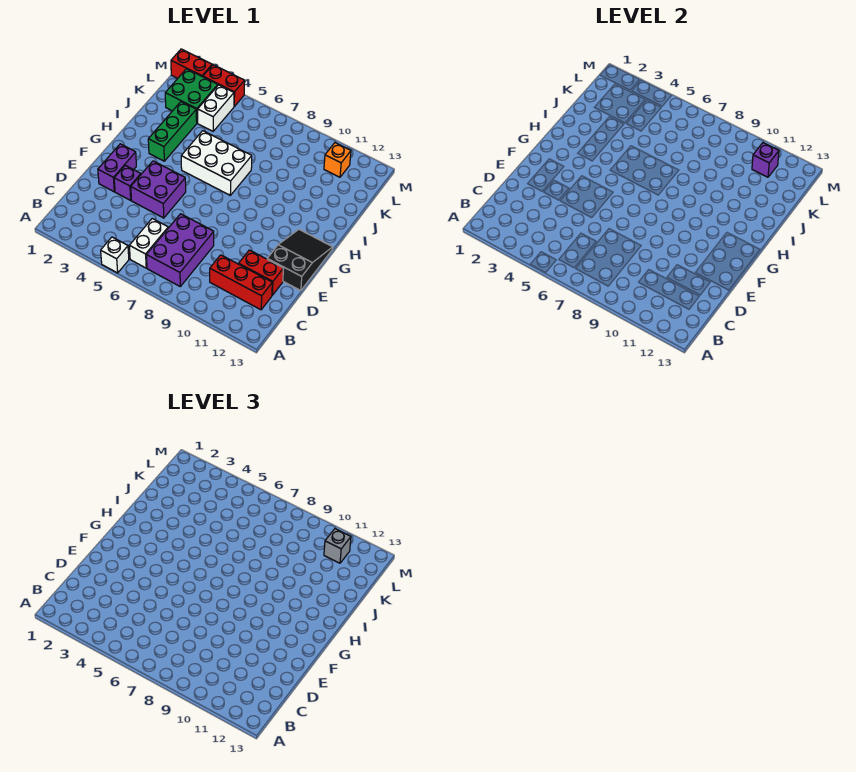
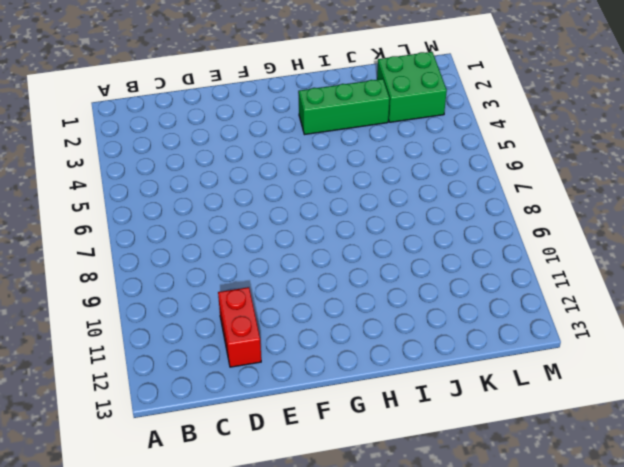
none -> white brick A5 level 1
none -> white brick B6:C6 level 1
none -> purple brick B7:D8 level 1

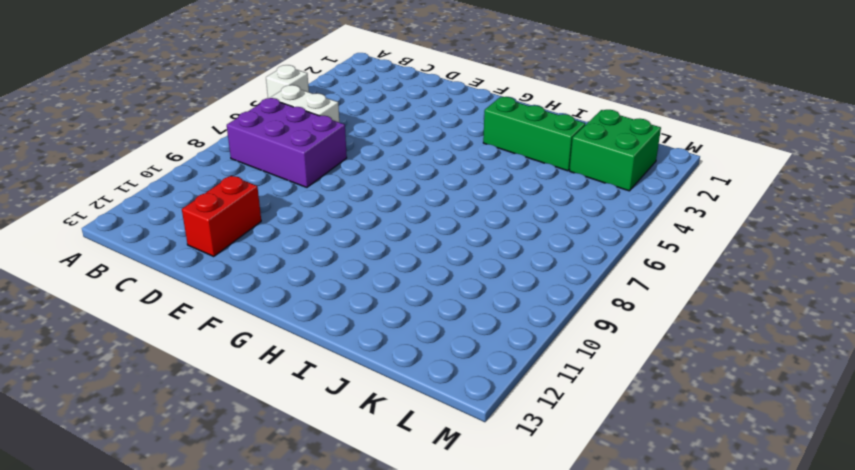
none -> red brick C10:C12 level 1
none -> purple brick E2:F2 level 1
none -> purple brick E3 level 1

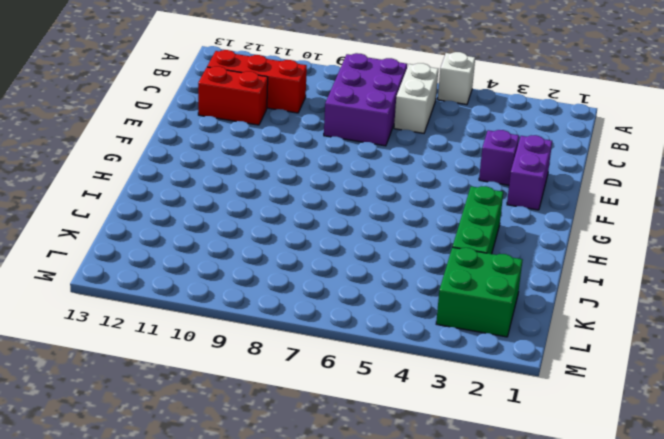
none -> purple brick E4:F5 level 1
none -> black slope E12:G13 level 1 top E
none -> white brick H5:I7 level 1

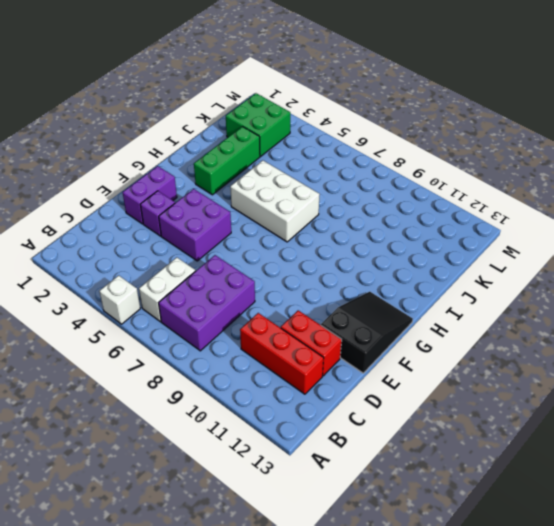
none -> white brick K4:L4 level 1
none -> orange brick L11 level 1
none -> red brick M1:M2 level 1

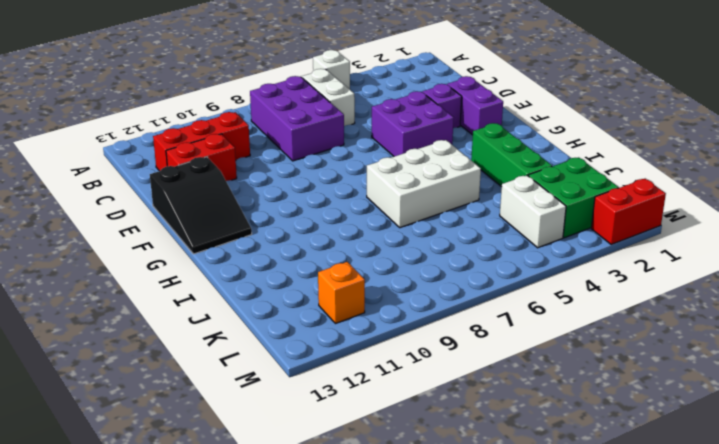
none -> red brick M3:M4 level 1
none -> purple brick L11 level 2
none -> grey brick L11 level 3

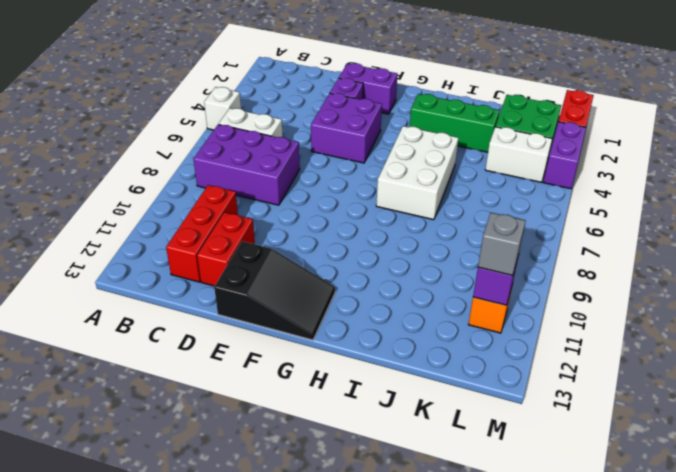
purple brick M3:M4 level 1 -> red brick M3:M4 level 1

